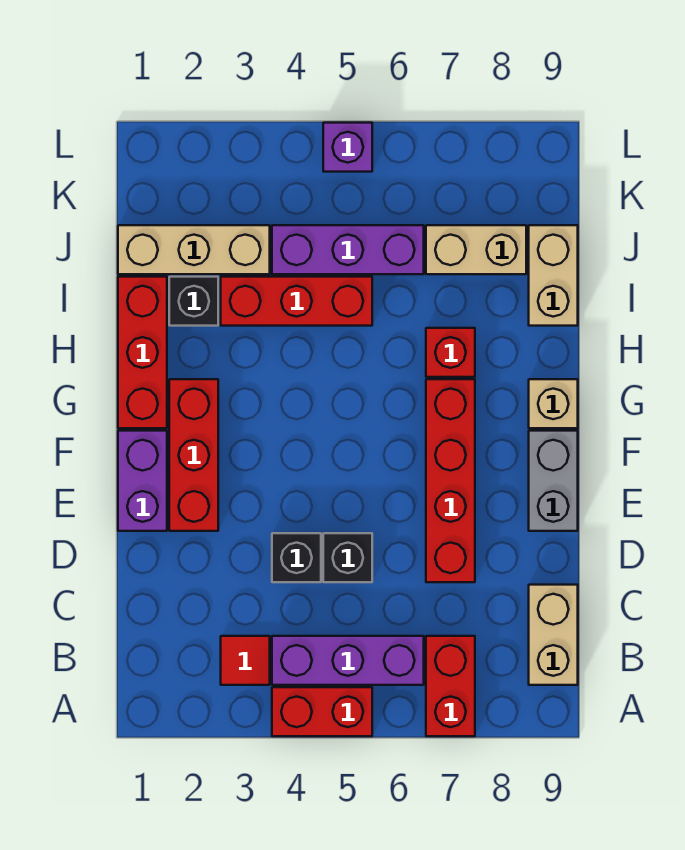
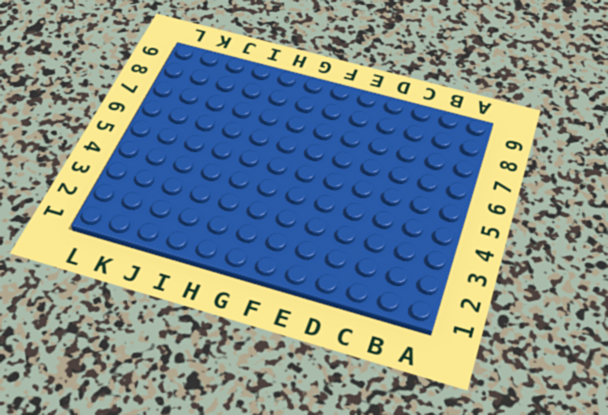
none -> red brick A4:A5 level 1
none -> red brick A7:B7 level 1
none -> red tile B3 level 1

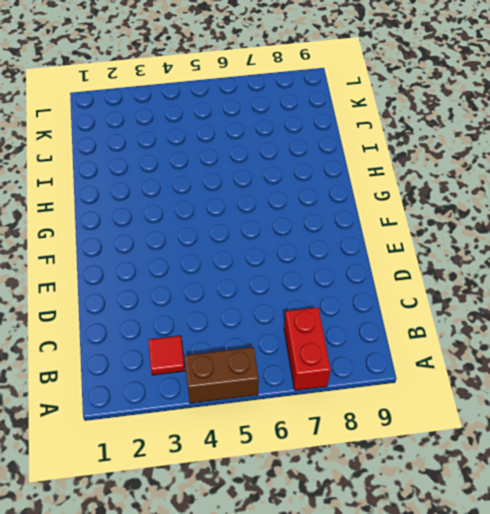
brown brick A4:A5 level 1 -> red brick A4:A5 level 1
none -> purple brick B4:B6 level 1
none -> tan brick B9:C9 level 1
none -> black brick D4 level 1

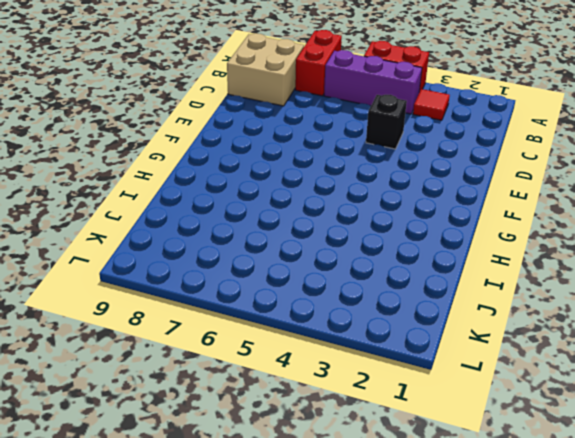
tan brick B8:C9 level 1 -> tan brick B9:C9 level 1
none -> black brick D5 level 1
none -> red brick D7:G7 level 1
none -> purple brick E1:F1 level 1

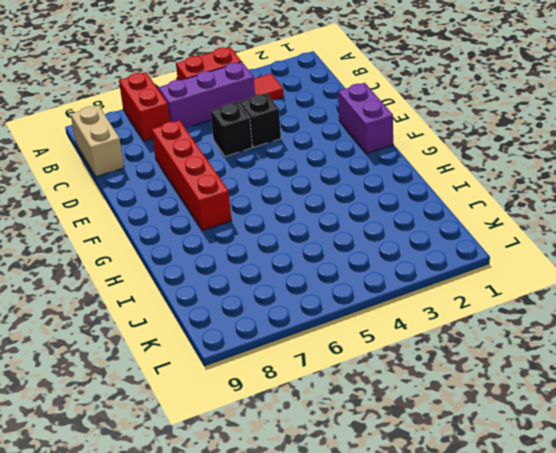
none -> red brick E2:G2 level 1
none -> grey brick E9:F9 level 1
none -> red brick G1:I1 level 1

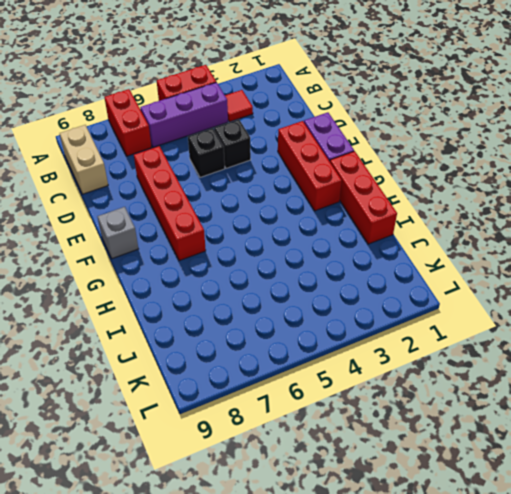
grey brick F9 level 1 -> grey brick E9:F9 level 1
none -> tan brick G9 level 1
none -> red brick H7 level 1
none -> black brick I2 level 1

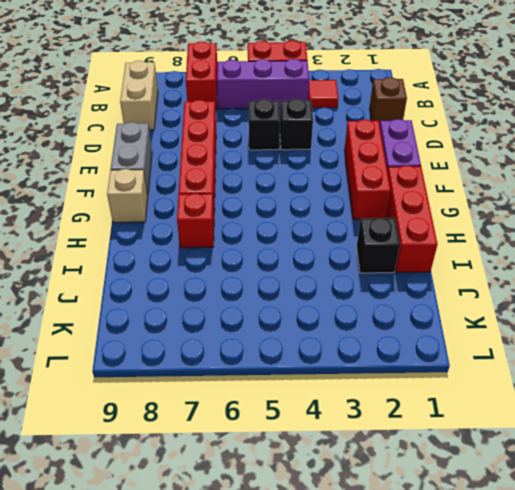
brown brick C1 level 1 -> none
none -> red brick I3:I5 level 1
none -> tan brick I9:J9 level 1
none -> tan brick J1:J3 level 1

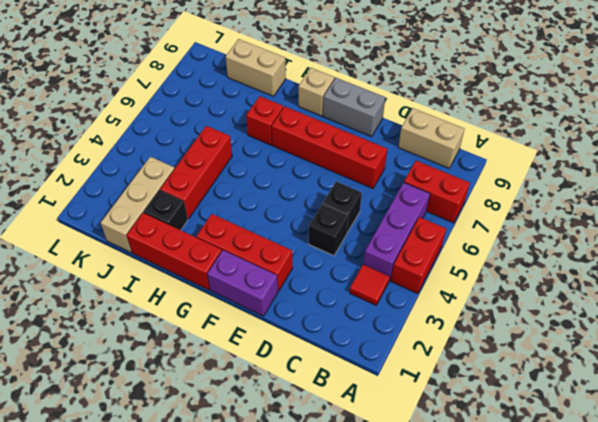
none -> purple brick J4:J6 level 1
none -> tan brick J7:J8 level 1
none -> purple brick L5 level 1

